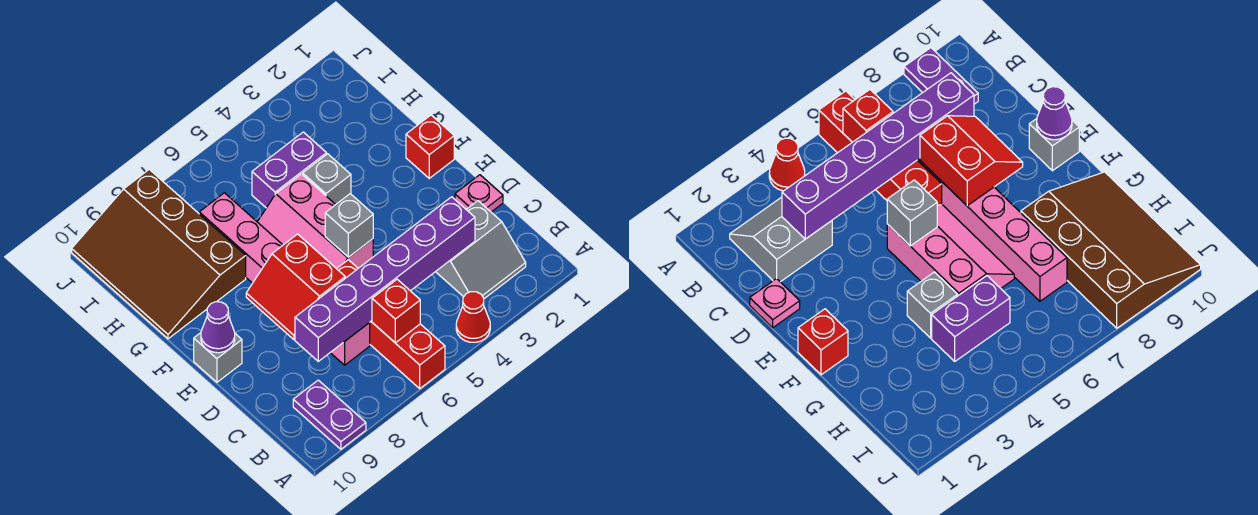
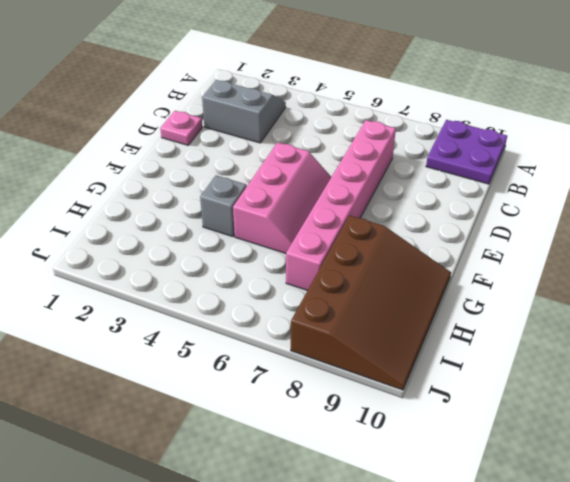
purple plate A9:B10 level 1 -> purple plate A9:B9 level 1
none -> red cone A4 level 1
none -> red brick A6:D6 level 1
none -> grey brick E10 level 1

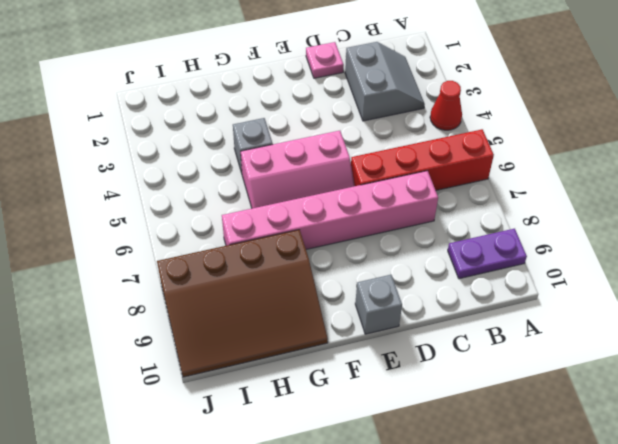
none -> red brick F1 level 1
none -> purple brick H4:H5 level 1
none -> red brick B6 level 2

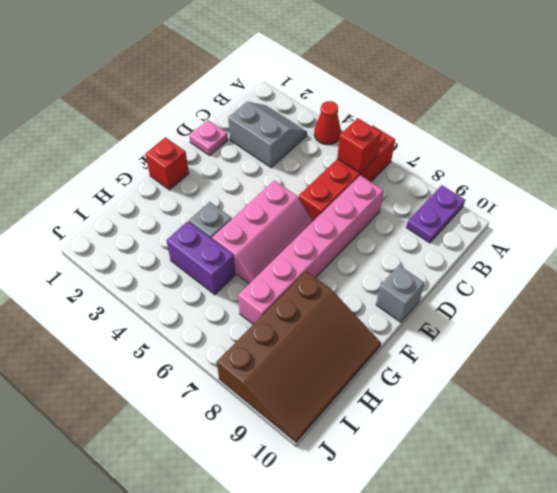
none -> purple brick C3:C8 level 2
none -> red slope D7:E8 level 2 top 7
none -> grey brick E5 level 2

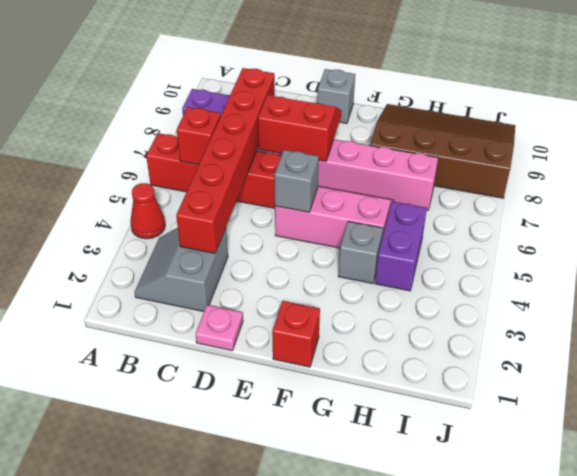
red brick C3:C8 level 2 -> purple brick C3:C8 level 2
none -> purple cone E10 level 2

